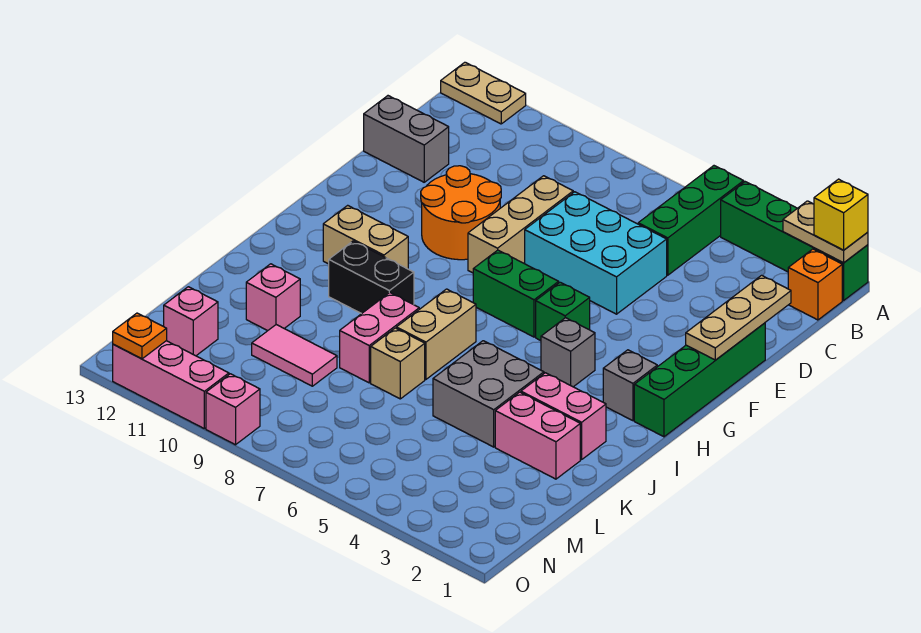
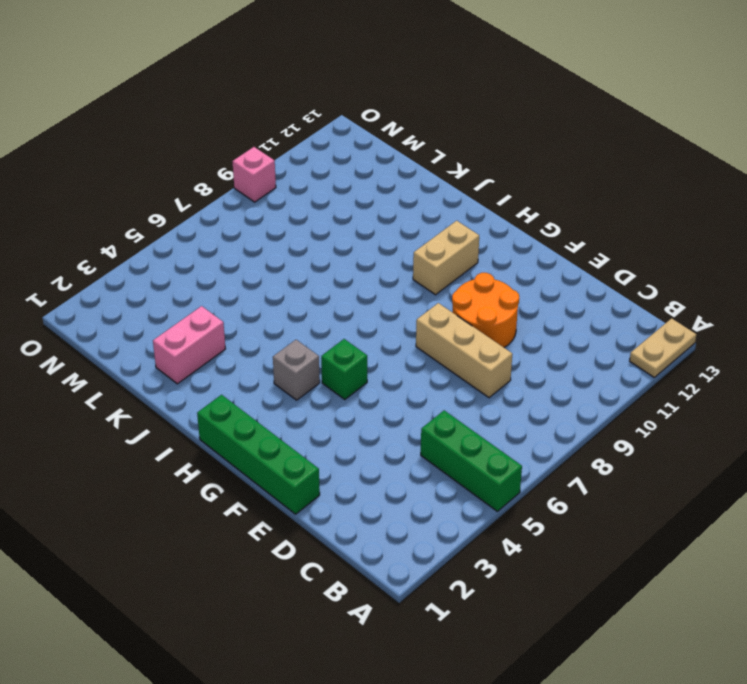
none -> green brick A1:A4 level 1
none -> orange brick B1 level 1
none -> cyan brick D5:E7 level 1
none -> grey brick D12:D13 level 1

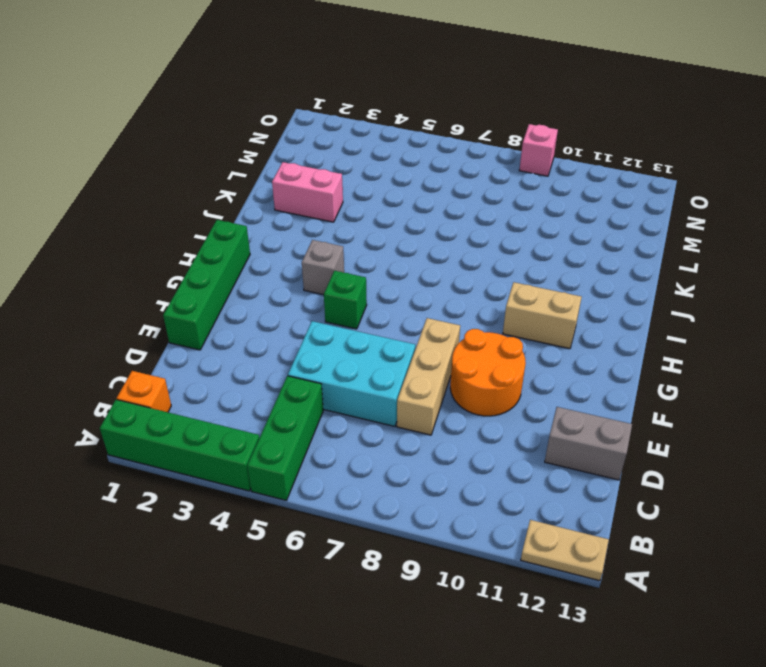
none -> green brick G6:G7 level 1
none -> grey brick H2 level 1
none -> tan brick I7:J7 level 1
none -> black brick I9:I10 level 1

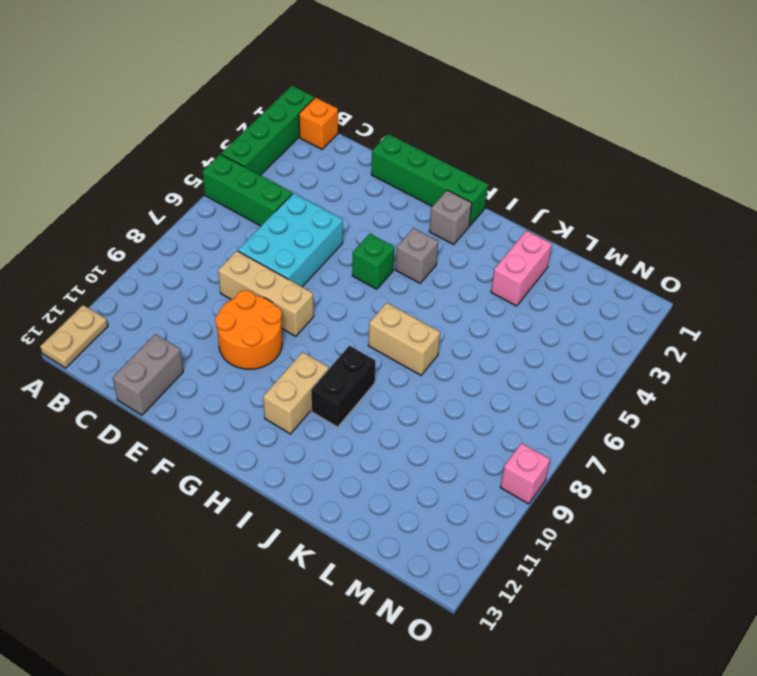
none -> green brick G6:G7 level 1
none -> pink brick J2:J3 level 1
none -> grey brick J4:K5 level 1
none -> pink brick J8:K8 level 1

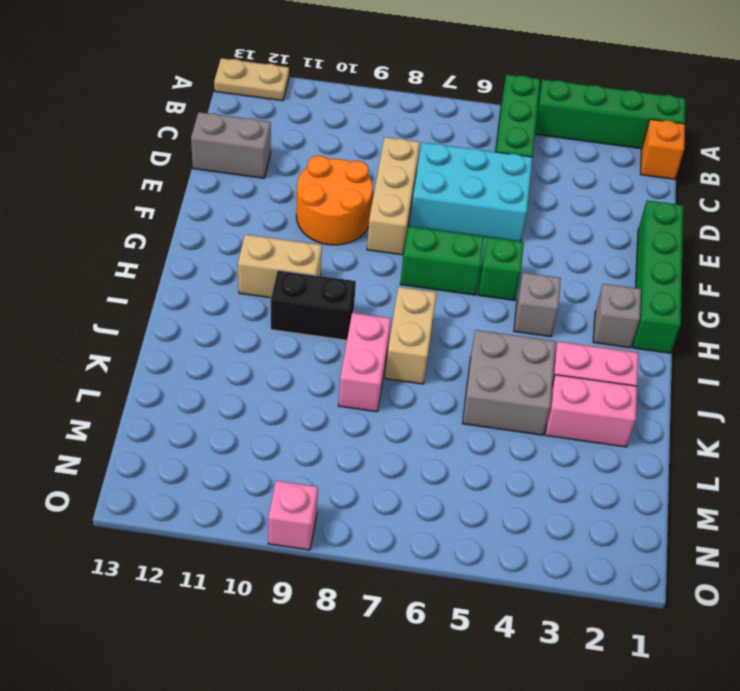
none -> tan brick K7 level 1
none -> pink brick K11 level 1
none -> pink tile L9:L10 level 1
none -> pink brick M12 level 1

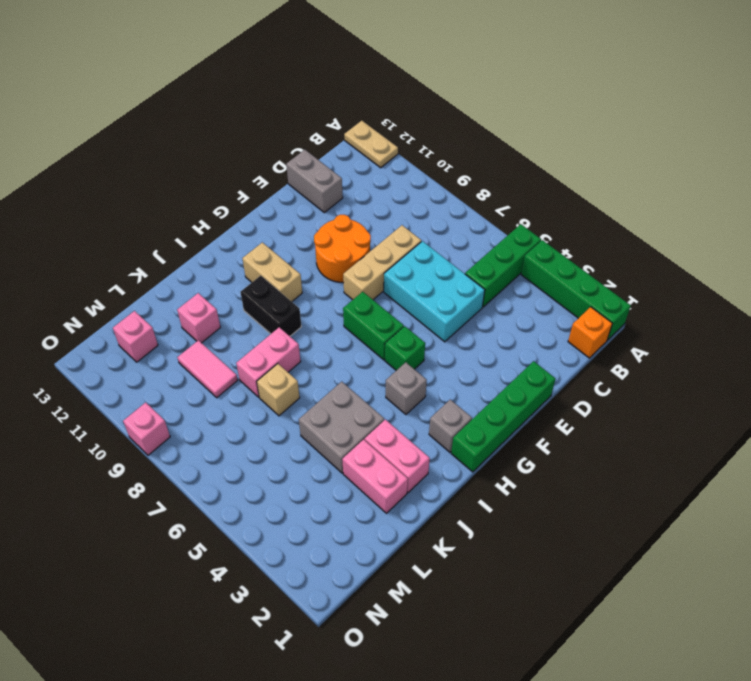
none -> tan brick I7:J7 level 1
none -> pink brick O10:O12 level 1
none -> tan plate A1:A2 level 2
none -> tan plate D1:F1 level 2

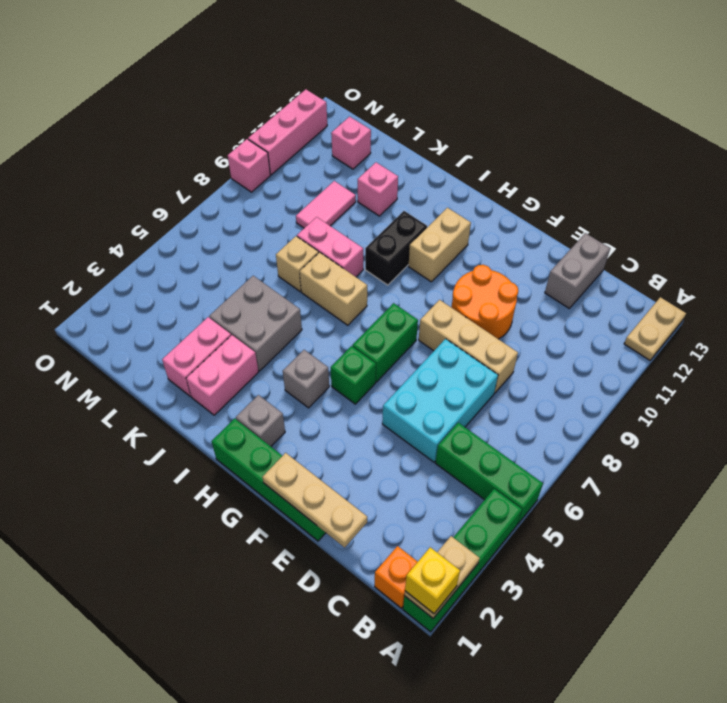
none -> orange plate O12 level 2

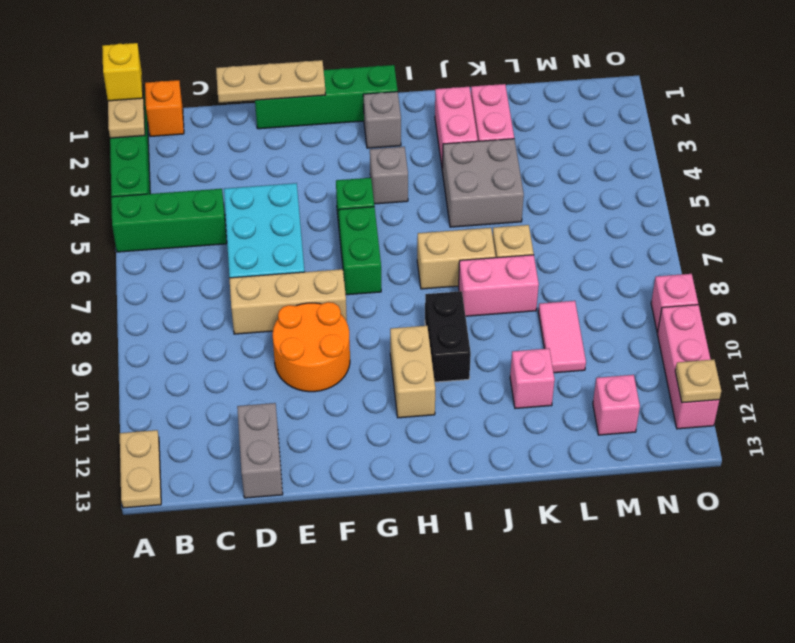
tan plate O12 level 2 -> orange plate O12 level 2

